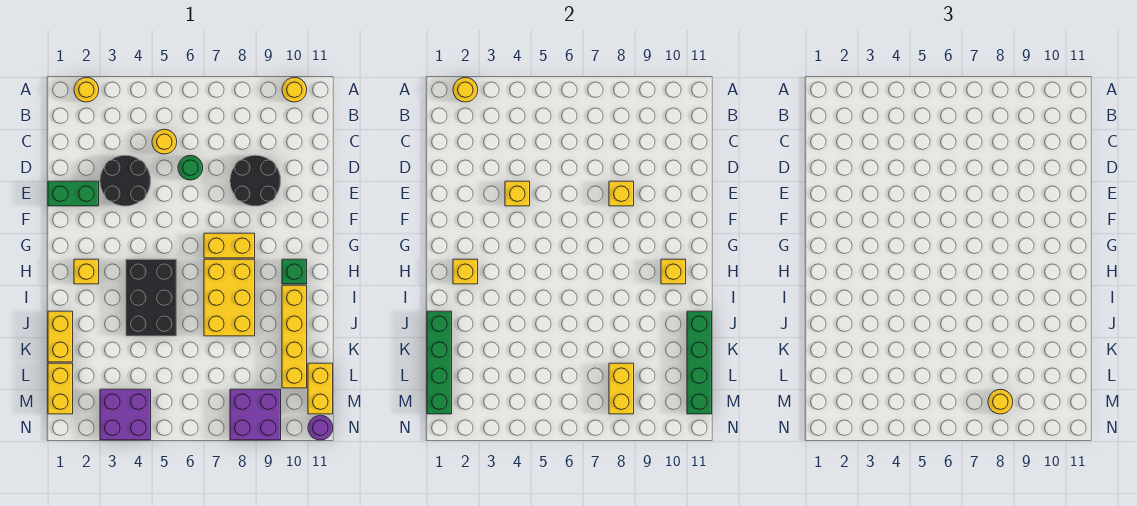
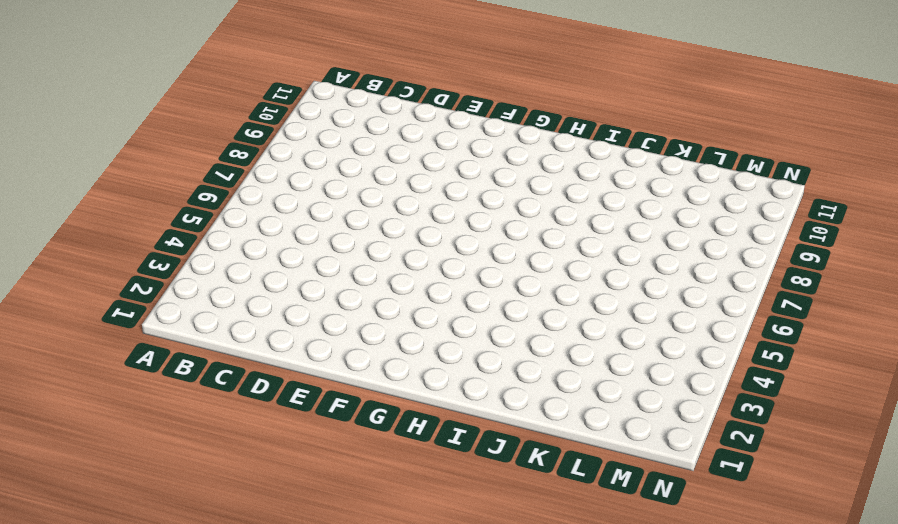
none -> yellow round brick A2 level 1
none -> yellow round brick A10 level 1
none -> yellow round brick C5 level 1

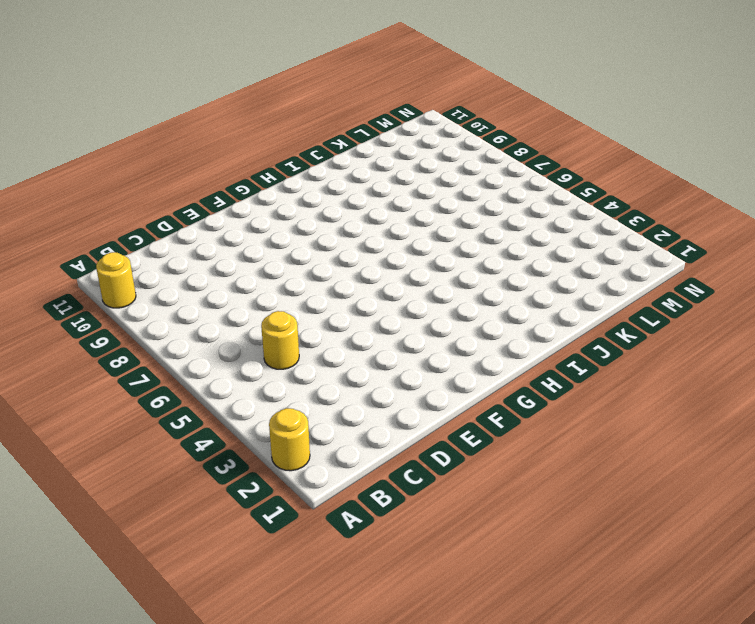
none -> black round brick D3:E4 level 1
none -> green round brick D6 level 1
none -> black round brick D8:E9 level 1

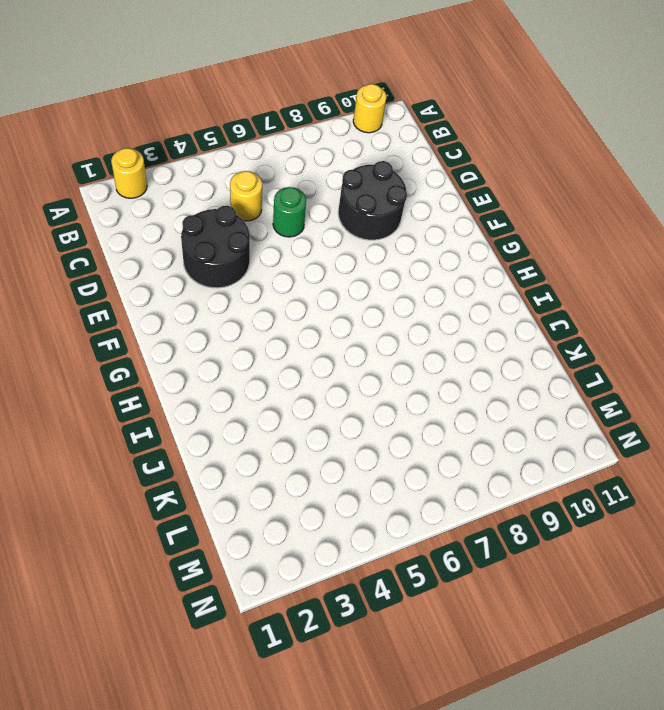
none -> green brick E1:E2 level 1
none -> yellow brick G7:G8 level 1
none -> yellow brick H2 level 1

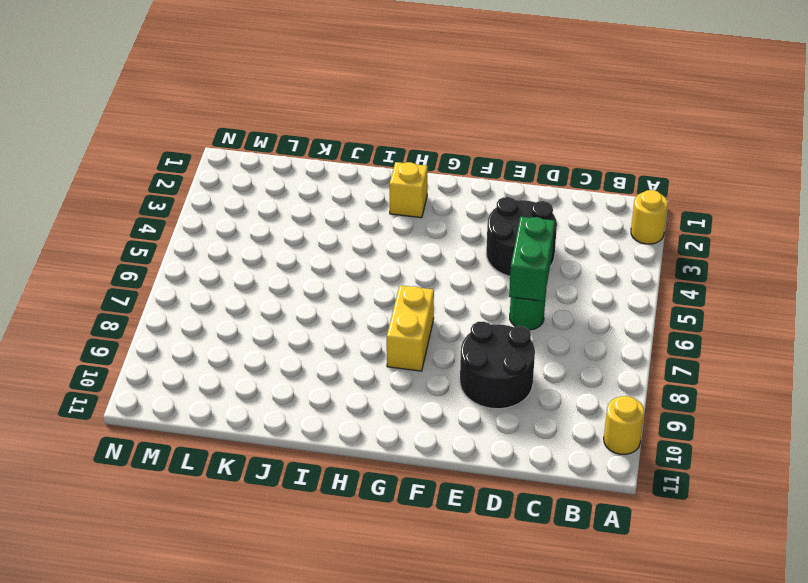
green brick D5:D6 level 2 -> green brick E1:E2 level 1
none -> yellow round brick C5 level 1
none -> black brick H4:J5 level 1
none -> yellow brick H7:J8 level 1

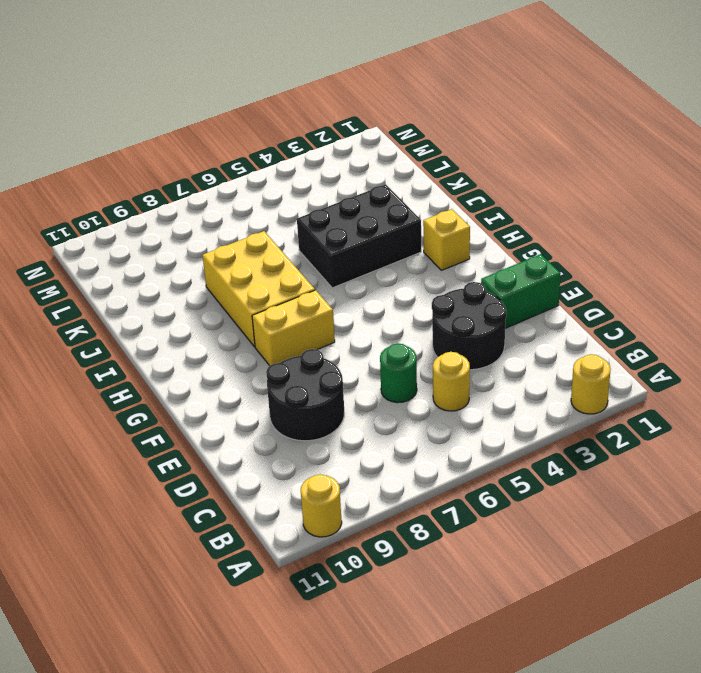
black brick I3:J5 level 1 -> black brick H4:J5 level 1
none -> green brick H10 level 1
none -> yellow brick I10:L10 level 1
none -> yellow brick J1:K1 level 1

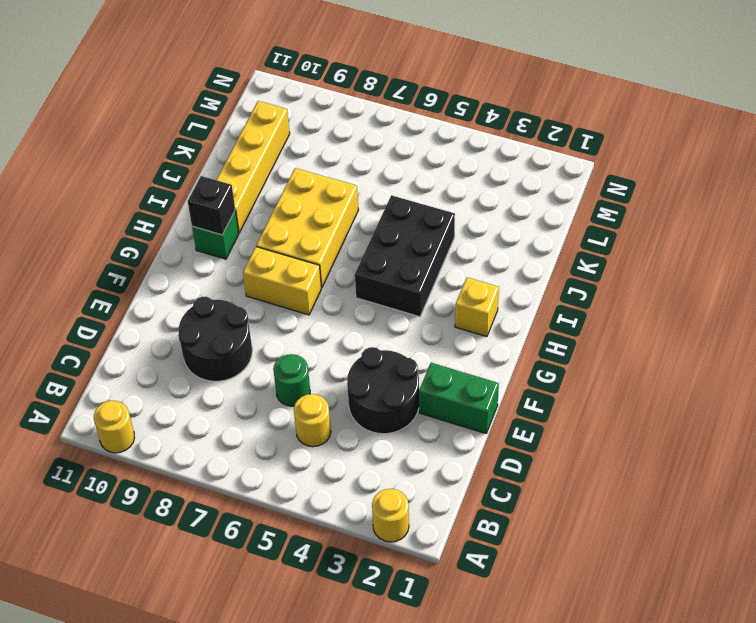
black brick H10 level 2 -> yellow brick H10 level 2
none -> yellow brick J1:K1 level 1
none -> yellow brick L1:M1 level 1
none -> yellow brick L11:M11 level 1

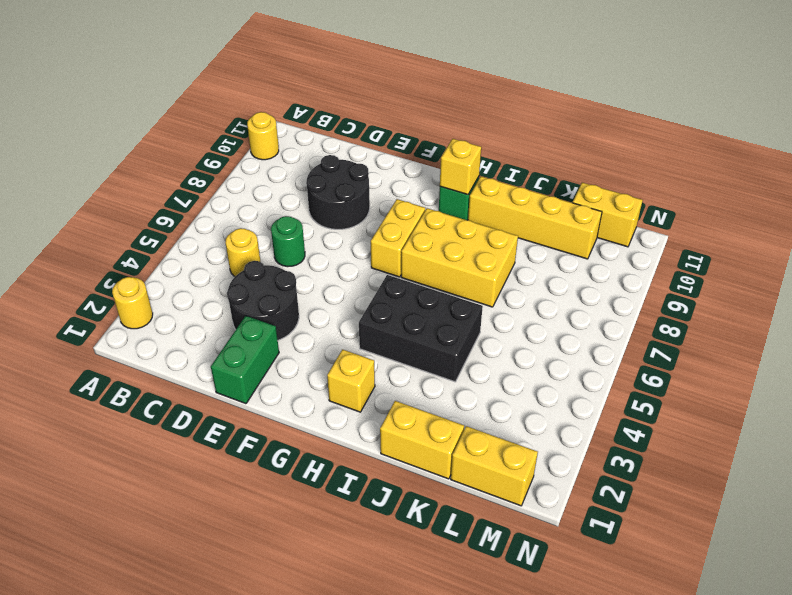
none -> purple brick M3:N4 level 1
none -> purple brick M8:N9 level 1
none -> purple round brick N11 level 1

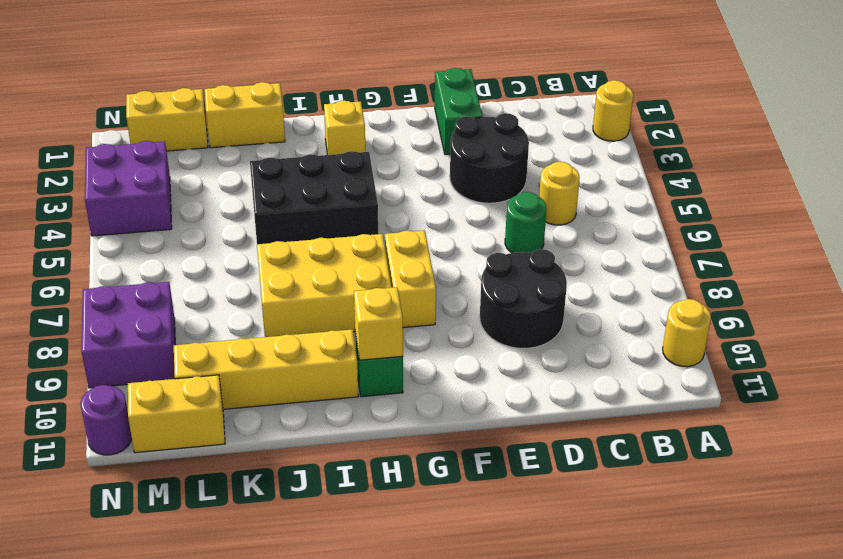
none -> yellow round brick A2 level 2
none -> yellow brick E4 level 2
none -> yellow brick E8 level 2

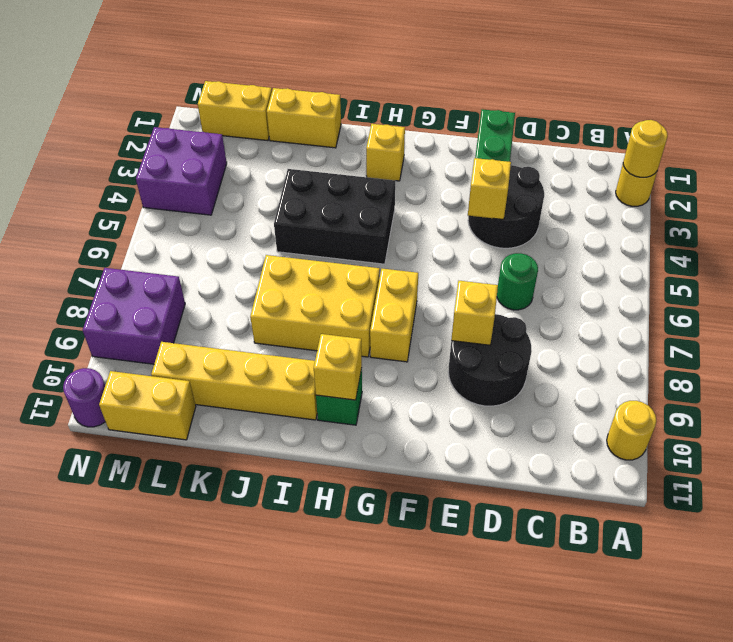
none -> yellow round brick C5 level 1
none -> yellow brick H2 level 2
none -> green brick J1:M1 level 2

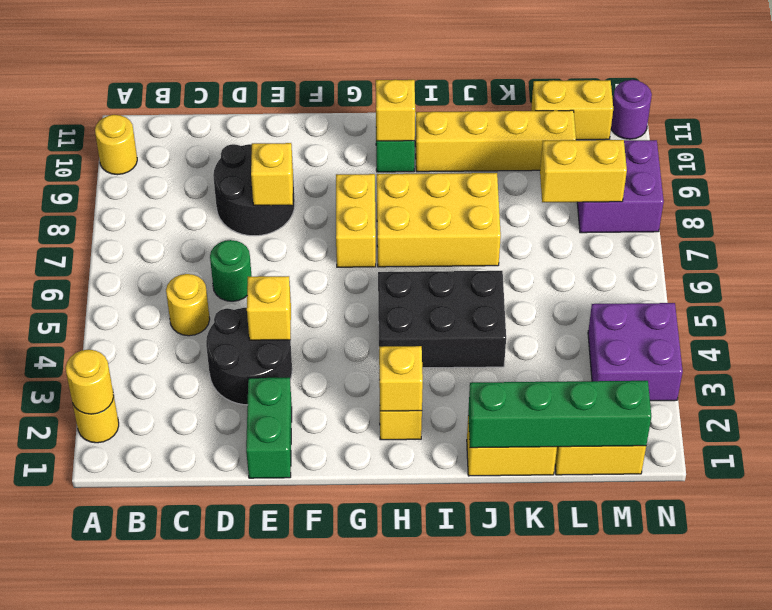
none -> green brick J11:M11 level 2
none -> yellow round brick M8 level 3

